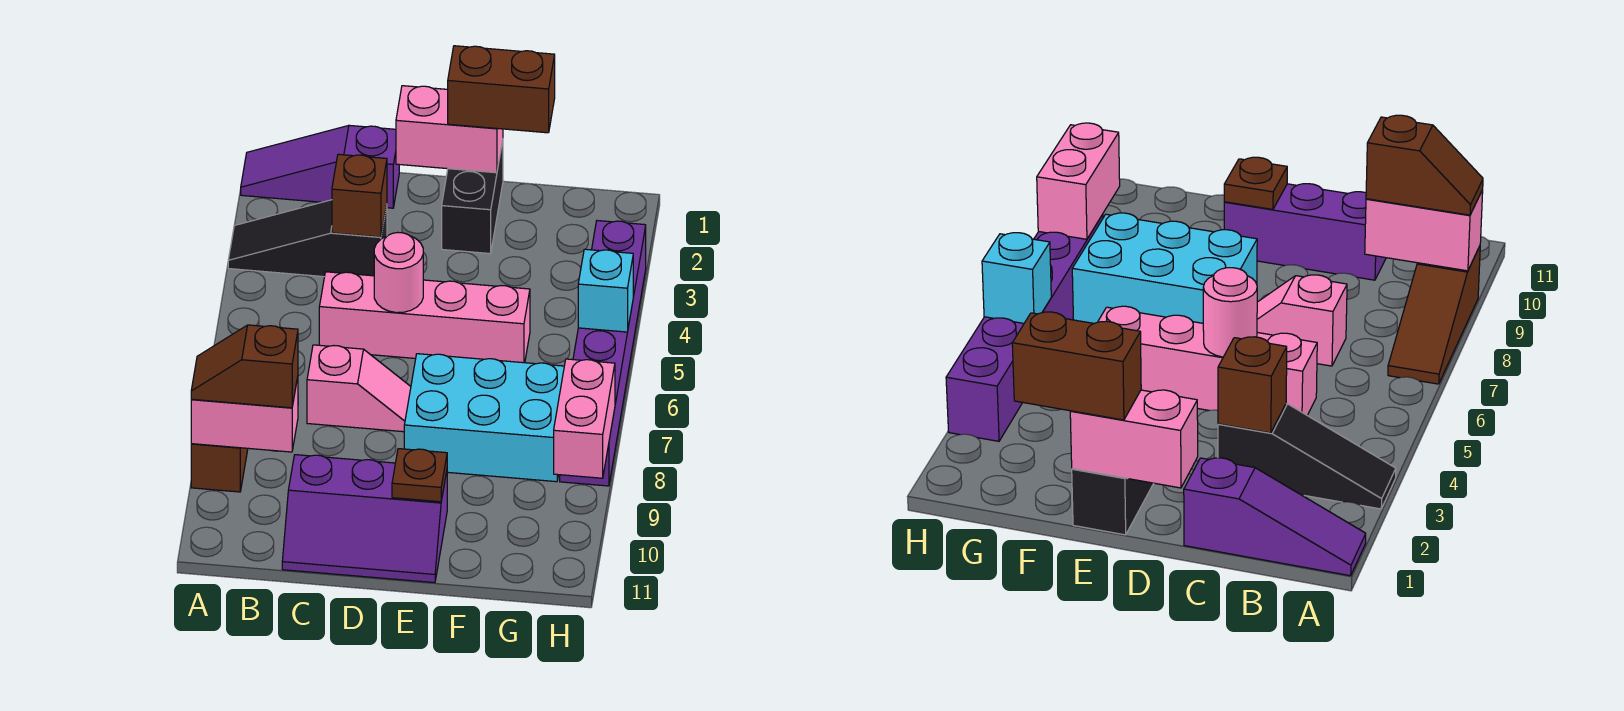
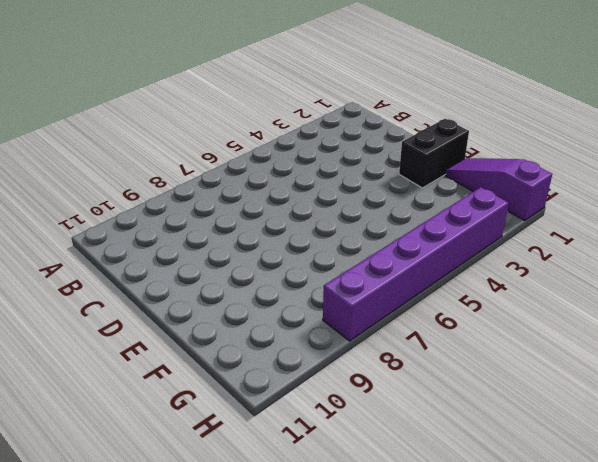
purple slope F1:H1 level 1 top H -> purple slope A1:C1 level 1 top C
none -> black slope A3:C3 level 1 top C
none -> brown slope A7:A9 level 1 top 9
none -> pink brick C5:F5 level 1

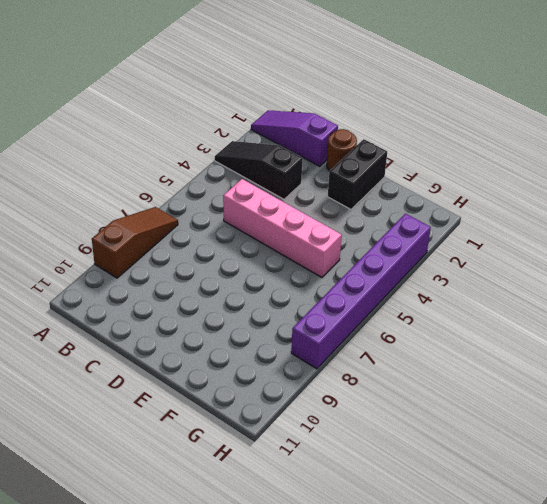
brown round brick D1 level 1 -> none
none -> pink slope C7:D7 level 1 top C
none -> purple slope C10:E11 level 1 top 10
none -> cyan brick E7:G8 level 1

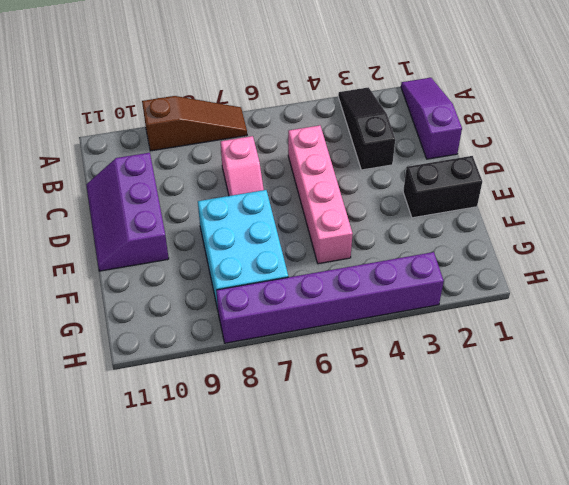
none -> pink brick A9:B9 level 2
none -> brown brick C3 level 2
none -> pink brick D1:E1 level 2

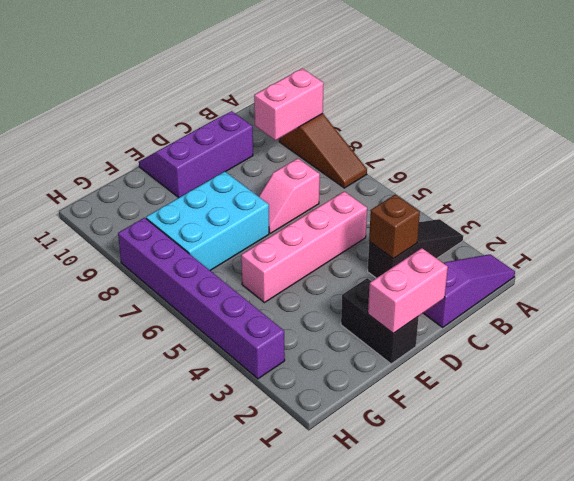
none -> pink round brick D5 level 2
none -> brown plate E10 level 2
none -> cyan brick H5 level 2

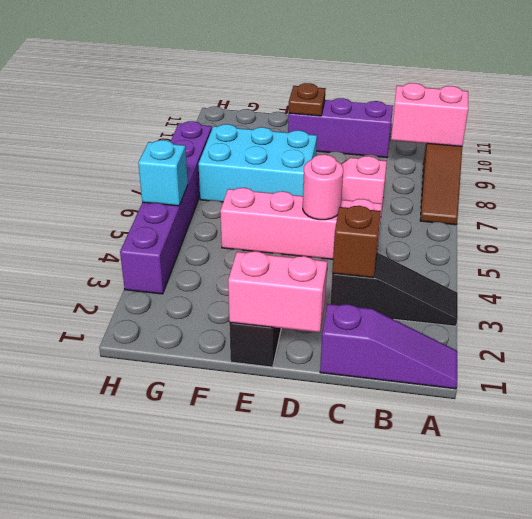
none -> pink brick H8:H9 level 2
none -> brown slope A9:B9 level 3 top B
none -> brown brick E1:F1 level 3

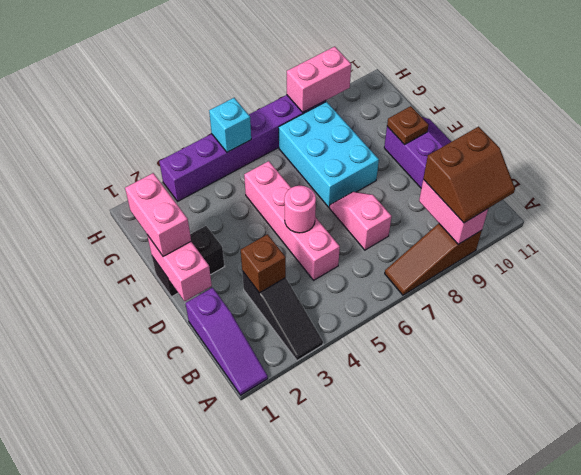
brown slope A9:B10 level 3 top B -> brown slope A9:B9 level 3 top B
pink brick E1:F1 level 3 -> brown brick E1:F1 level 3

